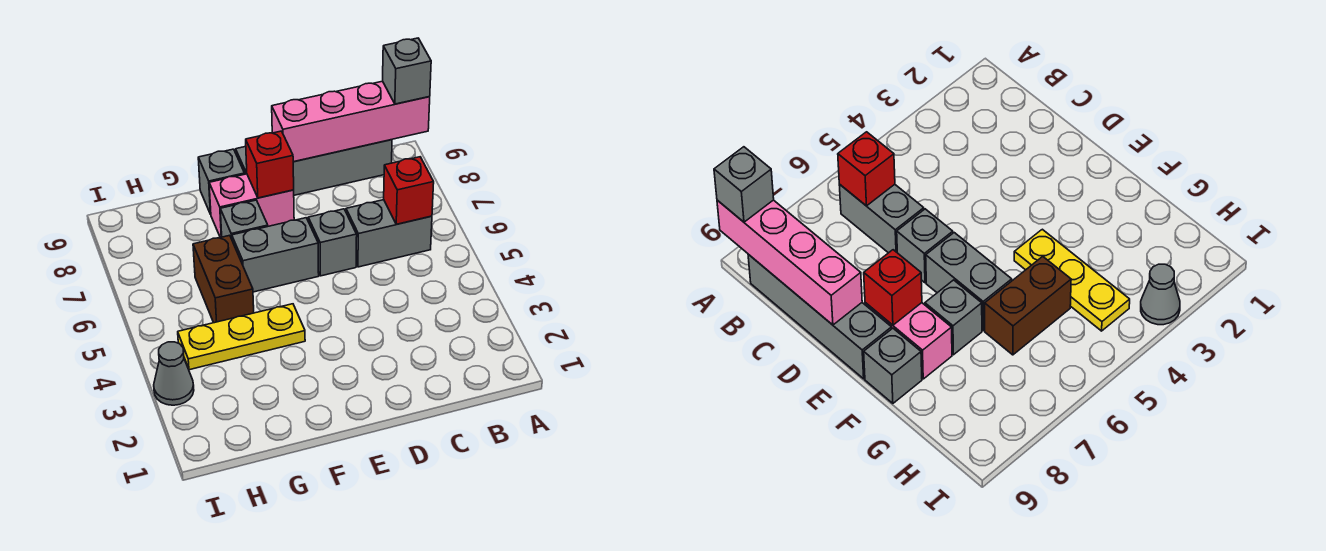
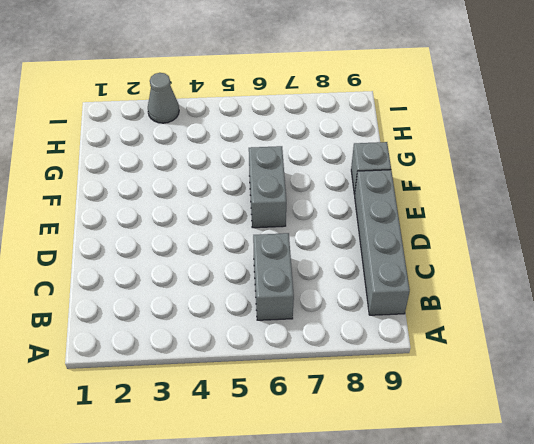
none -> grey brick D6 level 1
none -> pink brick E8:F8 level 1
none -> yellow plate F4:H4 level 1

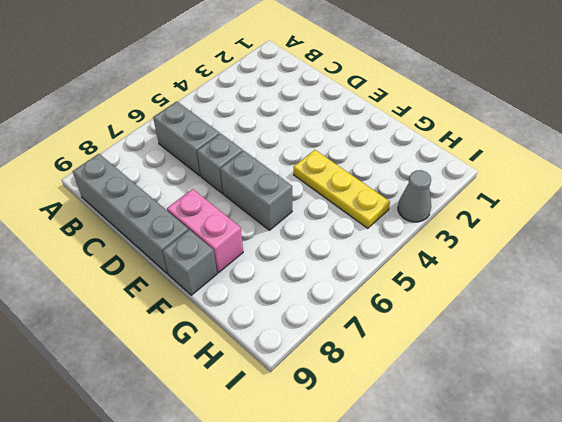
none -> grey brick F7 level 1
none -> brown brick G5:G6 level 1
none -> pink brick A9:D9 level 2

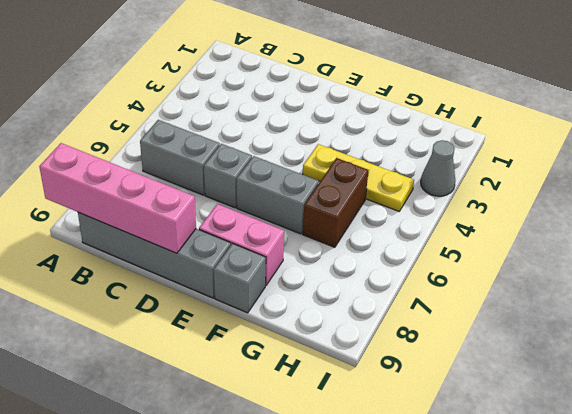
none -> grey brick F7 level 1
none -> red brick B6 level 2
none -> red brick E8 level 2

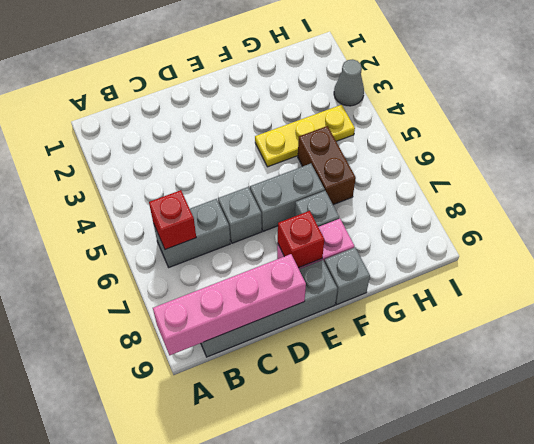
none -> grey brick A9 level 3

